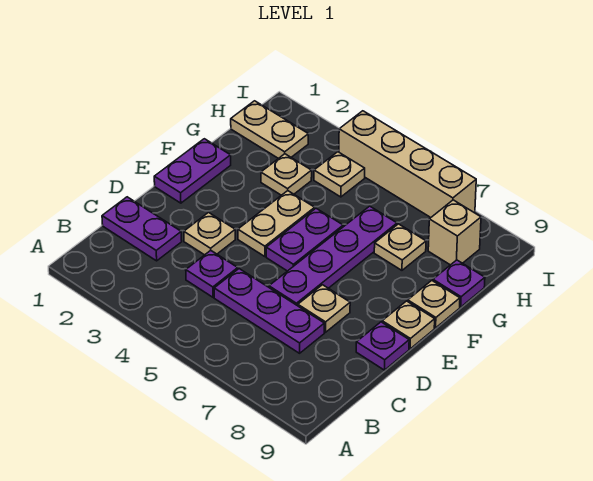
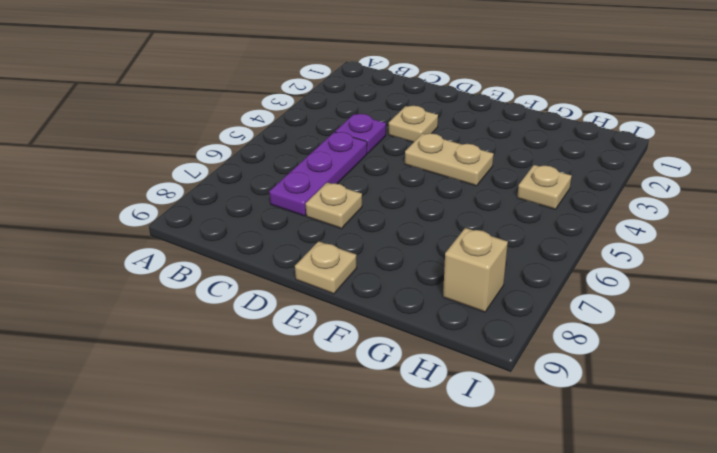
none -> purple plate C1:C2 level 1
none -> purple plate D6:G6 level 1
none -> purple plate D9 level 1

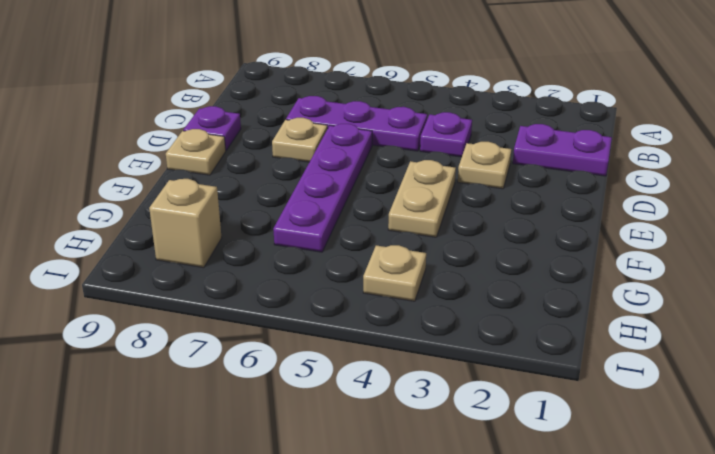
none -> purple plate E1:F1 level 1
none -> purple plate E5:F5 level 1
none -> tan plate F9 level 1

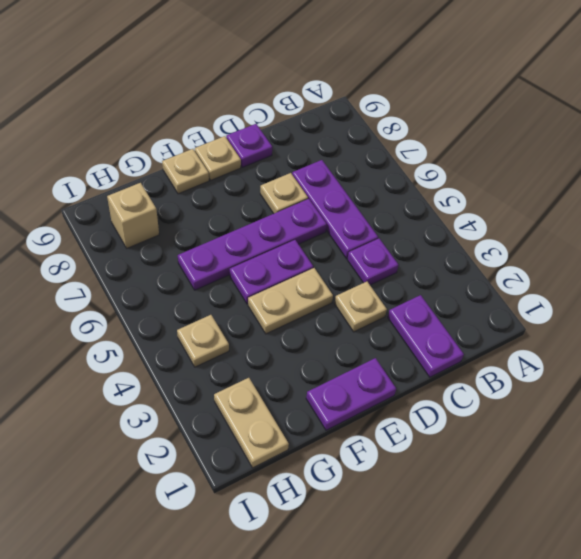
none -> tan plate G3 level 1
none -> tan plate G7 level 1
none -> purple plate G9 level 1

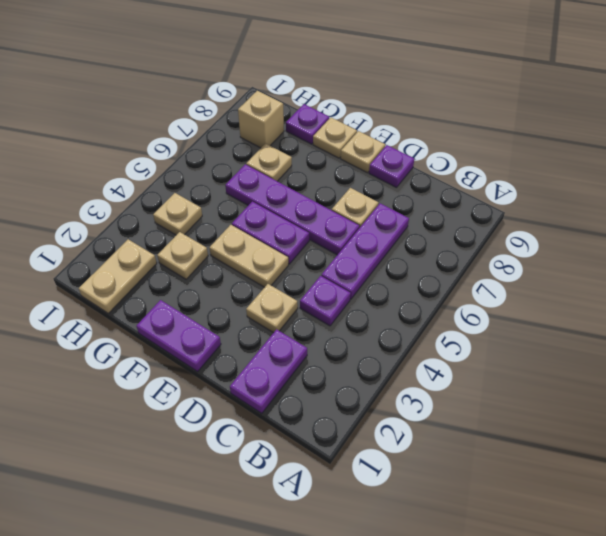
none -> tan brick I4:I7 level 1

